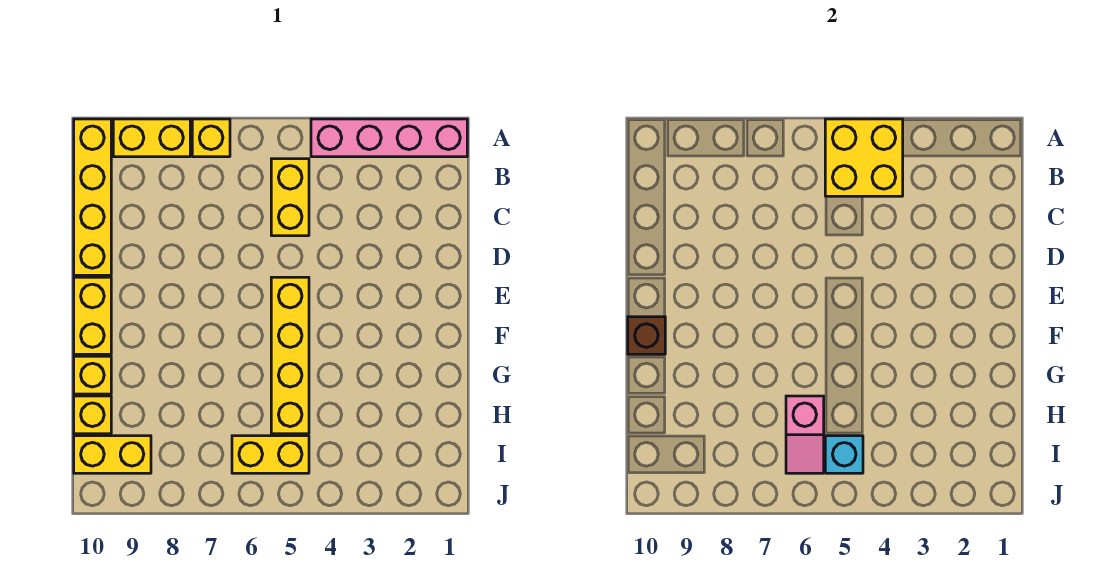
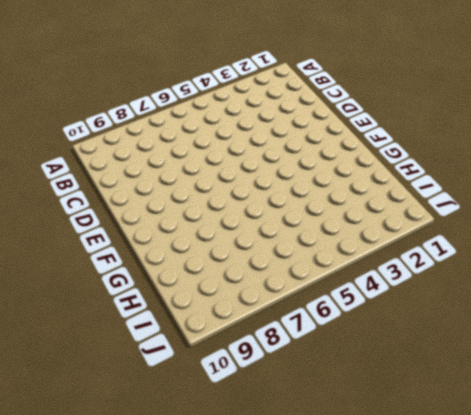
none -> pink brick A1:A4 level 1
none -> yellow brick A7 level 1
none -> yellow brick A8:A9 level 1

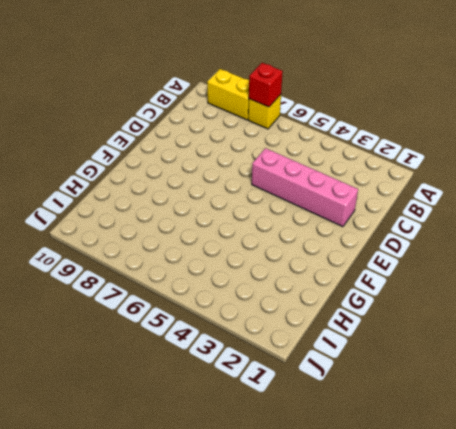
red brick A7 level 2 -> none
pink brick D2:D5 level 1 -> pink brick A1:A4 level 1
none -> yellow brick A10:D10 level 1
none -> yellow brick B5:C5 level 1
none -> yellow brick E5:H5 level 1

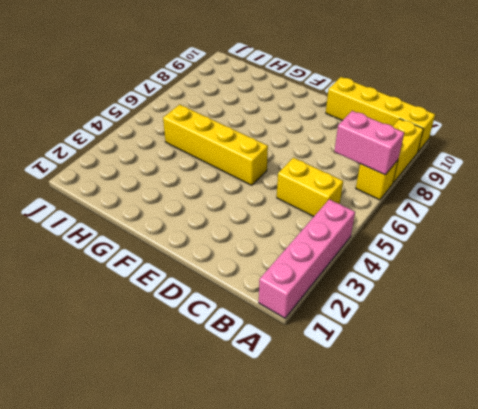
pink brick A7:B7 level 2 -> none
none -> yellow brick E10:F10 level 1
none -> yellow brick G10 level 1
none -> yellow brick H10 level 1

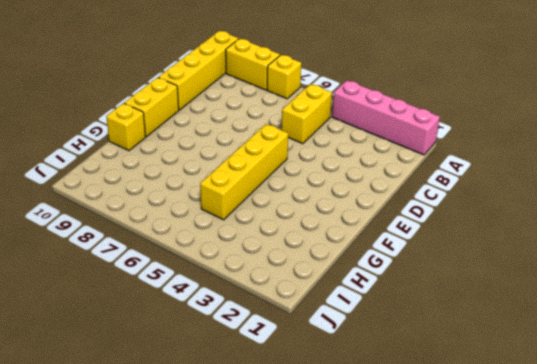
none -> yellow brick H10 level 1
none -> yellow brick I5:I6 level 1
none -> yellow brick I9:I10 level 1

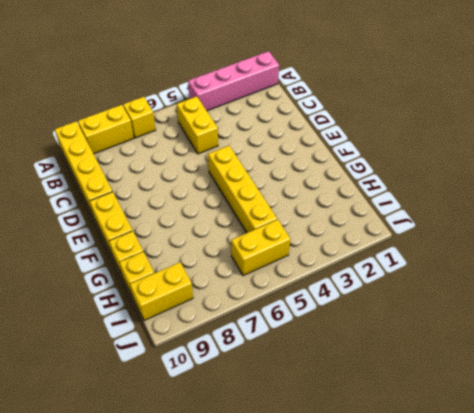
none -> yellow brick A4:B5 level 2
none -> brown brick F10 level 2
none -> pink slope H6:I6 level 2 top H

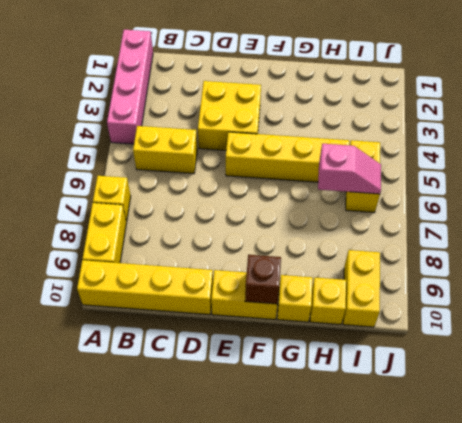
yellow brick D3:E4 level 1 -> yellow brick A4:B5 level 2
none -> cyan brick I5 level 2

